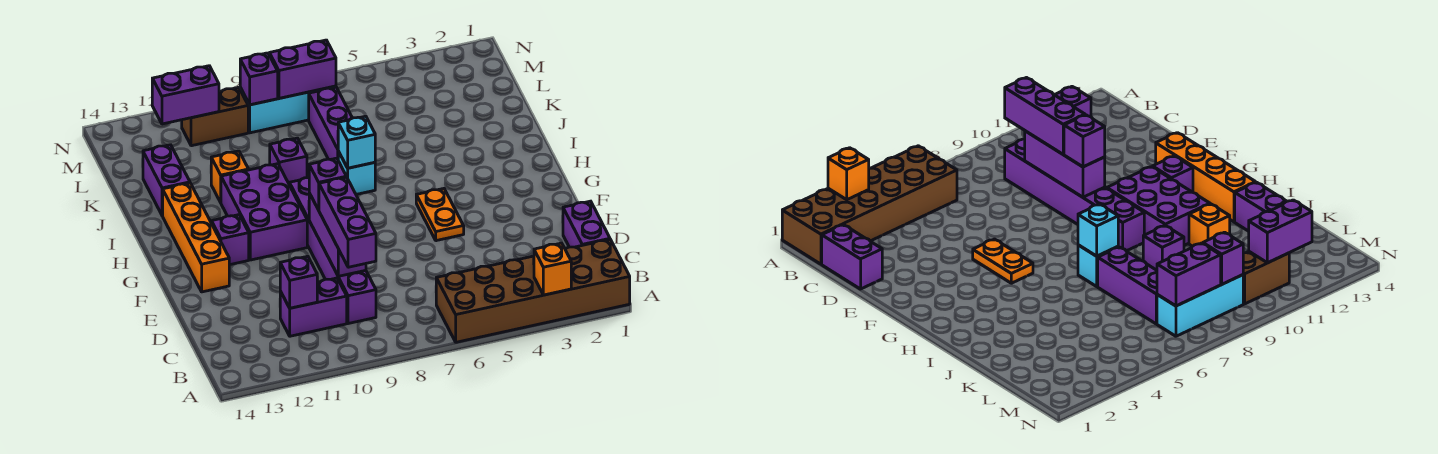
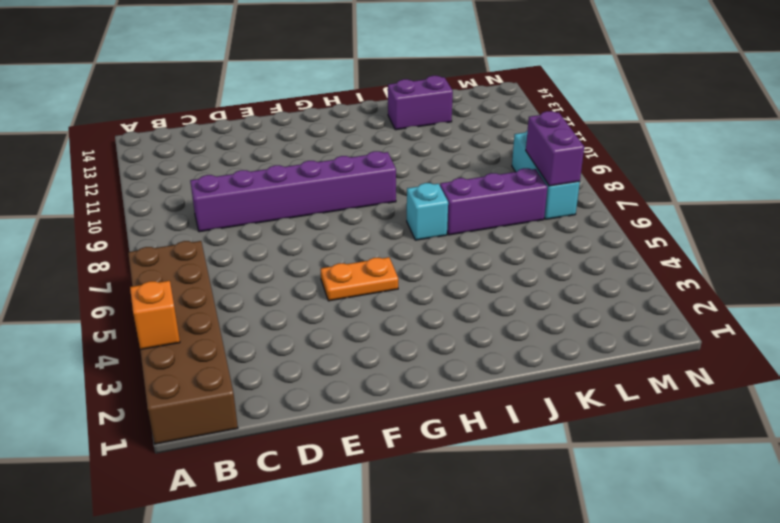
none -> purple brick C1:D1 level 1
none -> purple brick C10:C11 level 1
none -> orange brick F13:I13 level 1

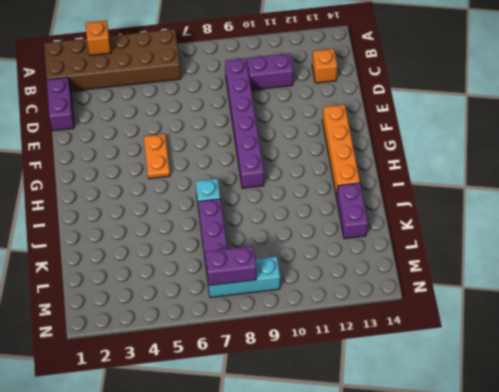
orange brick C13 level 1 -> orange brick J11 level 1
none -> purple brick G10:I11 level 1
none -> purple brick G12 level 1
none -> purple brick J9 level 1

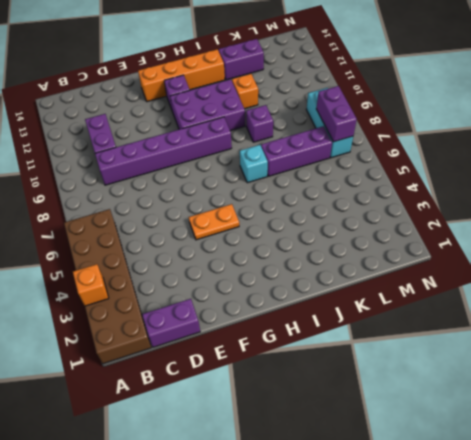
none -> brown brick M10:M11 level 1
none -> purple brick C11 level 2
none -> purple brick D9:F9 level 2

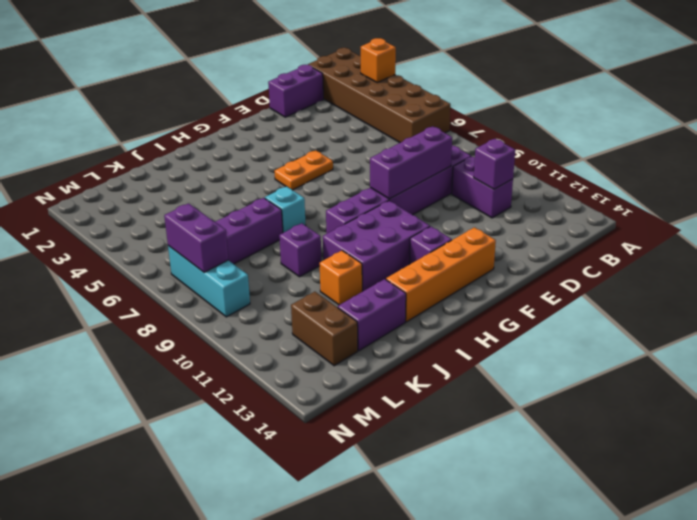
brown brick L12:L13 level 1 -> brown brick M10:M11 level 1
none -> cyan brick I7 level 2
none -> purple brick M9 level 2
none -> purple brick M11:M12 level 2

